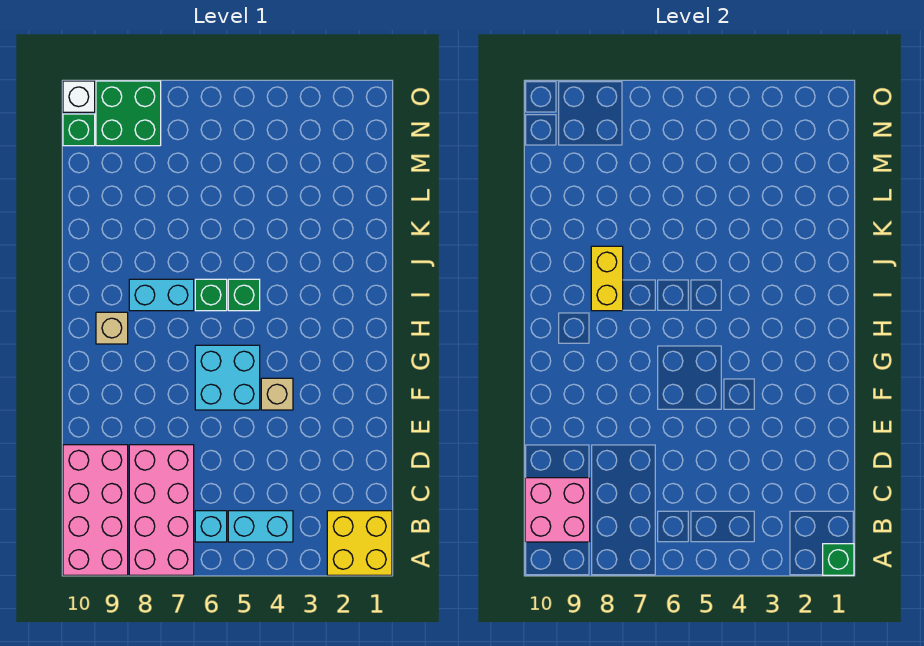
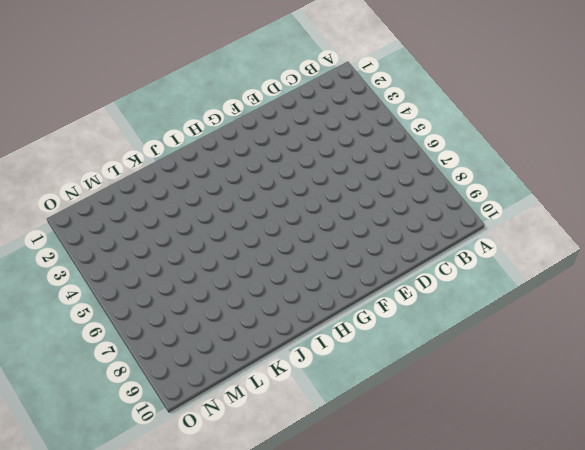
none -> yellow brick A1:B2 level 1
none -> pink brick A7:D8 level 1
none -> pink brick A9:D10 level 1

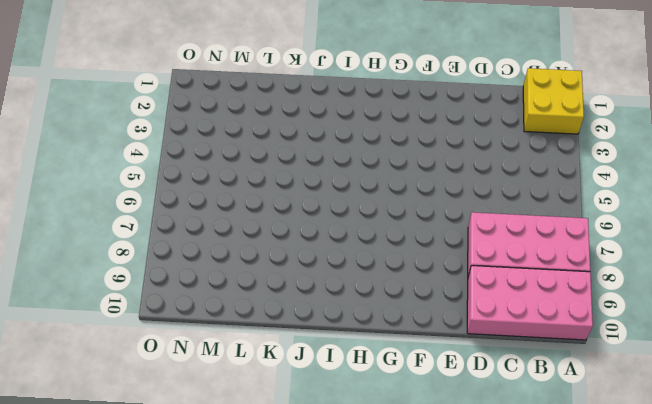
none -> cyan brick B4:B5 level 1
none -> cyan brick B6 level 1
none -> tan brick F4 level 1

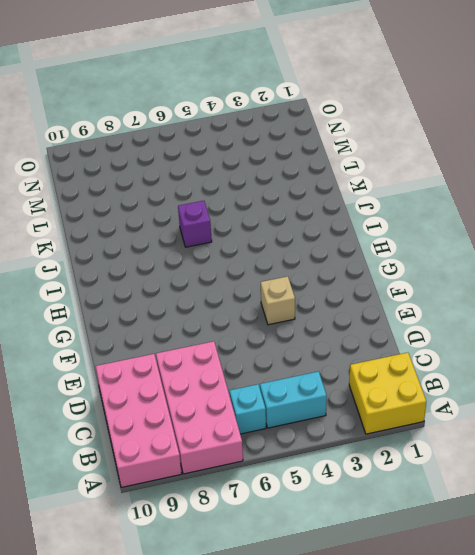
purple brick J6 level 1 -> none
none -> cyan brick F5:G6 level 1
none -> tan brick H9 level 1
none -> green brick I5 level 1

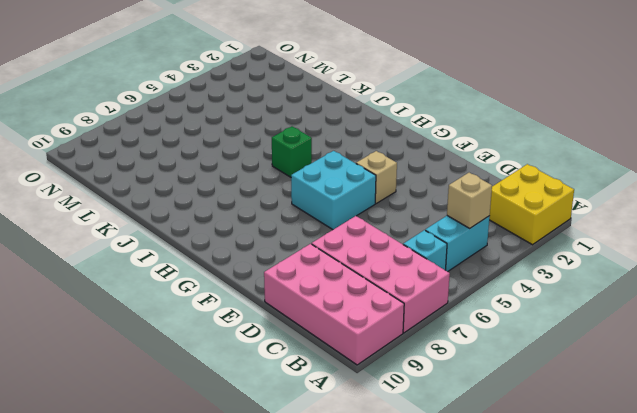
tan brick B4 level 2 -> tan brick H9 level 1
none -> green brick I6 level 1
none -> cyan brick I7:I8 level 1
none -> green brick N8:O9 level 1

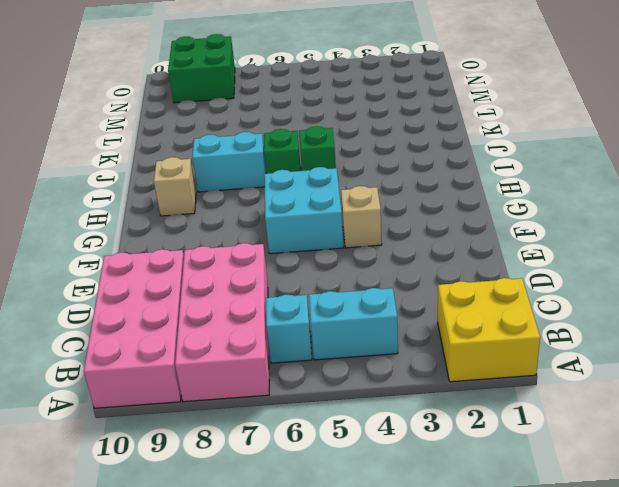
none -> green brick N10 level 1
none -> white brick O10 level 1
none -> green brick A1 level 2

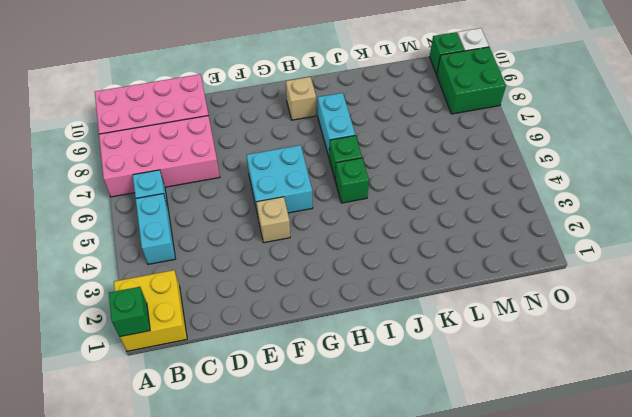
none -> pink brick B9:C10 level 2
none -> yellow brick I8:J8 level 2

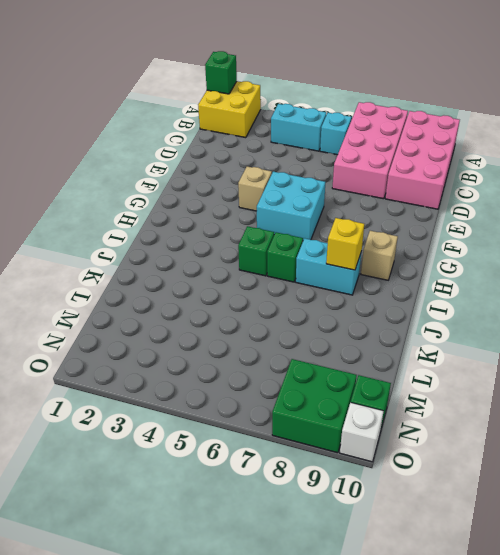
yellow brick I8 level 2 -> yellow brick I8:J8 level 2
none -> pink brick B9:C10 level 2

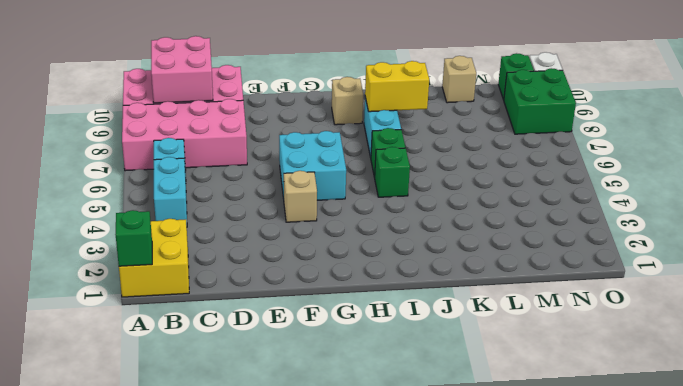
tan brick L10 level 1 -> none

